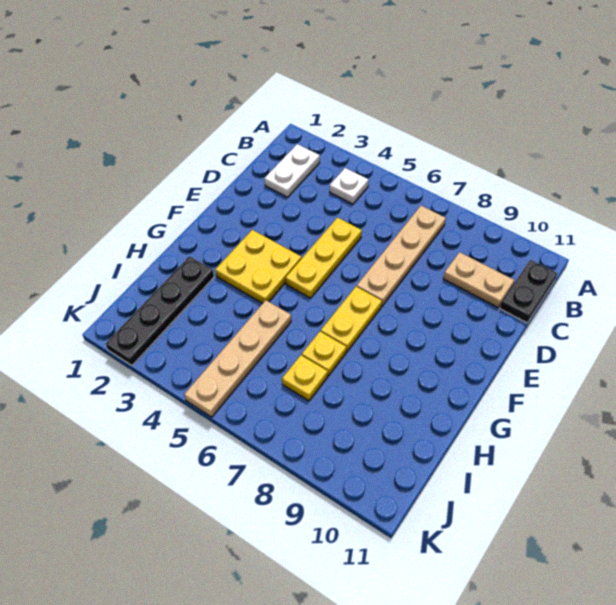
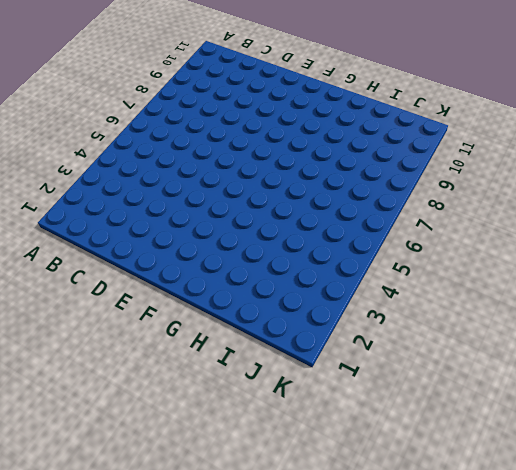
none -> white plate B2:C2 level 1
none -> white plate B4 level 1
none -> tan plate B7:E7 level 1

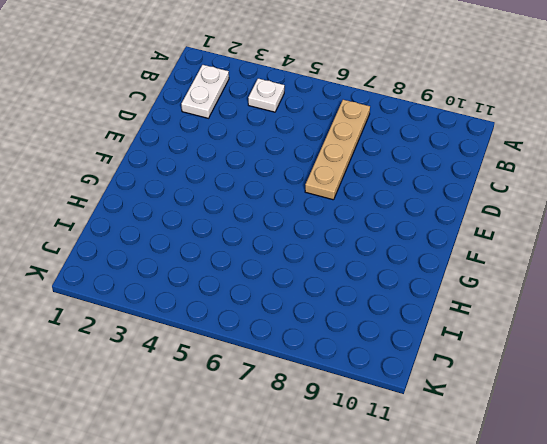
none -> black plate B11:C11 level 1
none -> tan plate C9:C10 level 1
none -> yellow plate D5:F5 level 1

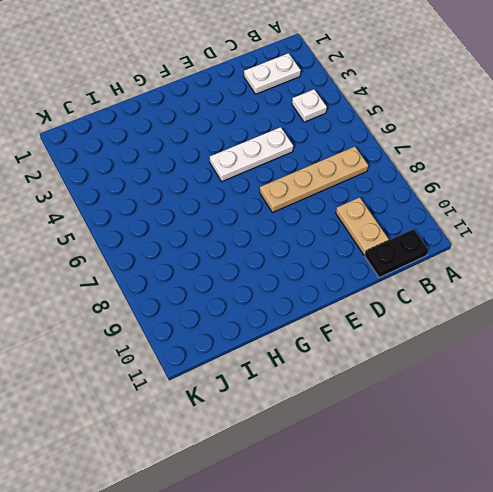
white plate D5:F5 level 1 -> yellow plate D5:F5 level 1
none -> yellow plate F3:G4 level 1
none -> yellow plate F7:G7 level 1
none -> black plate H2:K2 level 1

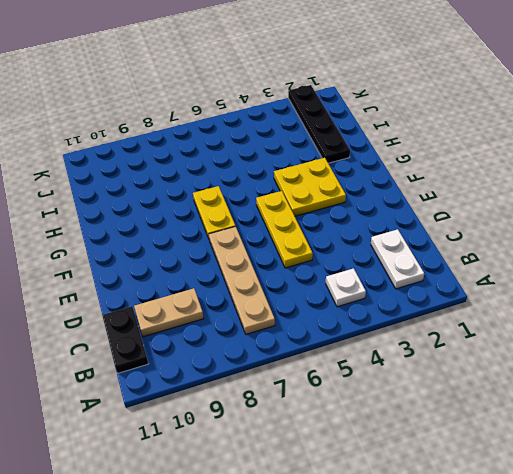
none -> tan plate H5:K5 level 1
none -> yellow plate H7 level 1
none -> yellow plate I7 level 1

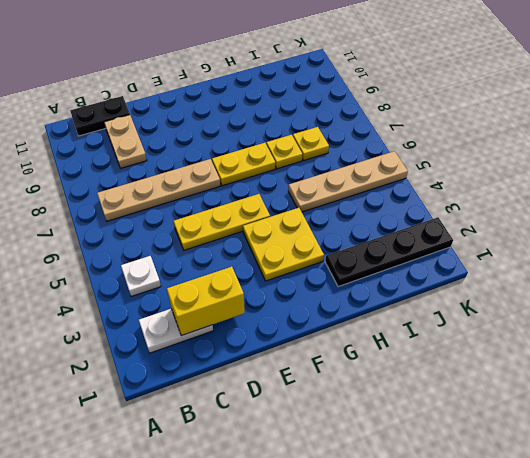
yellow brick C2:D2 level 2 -> none

